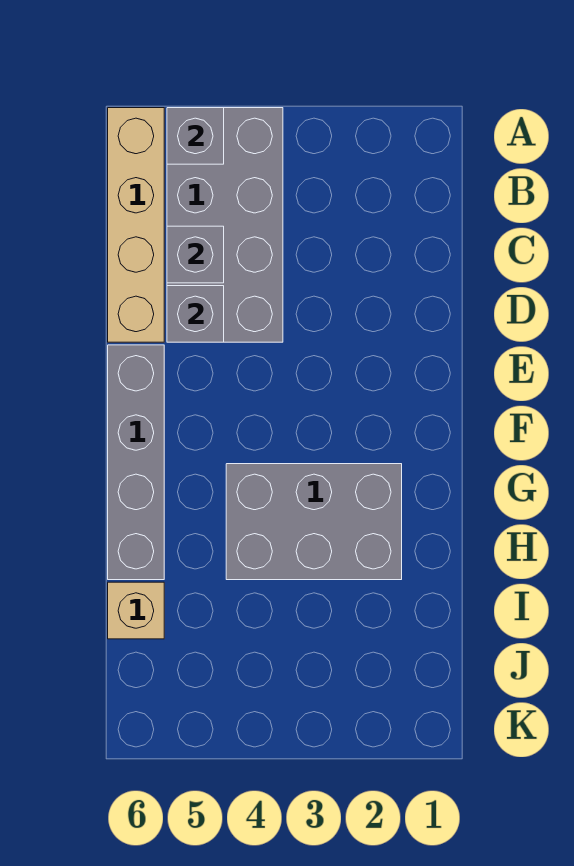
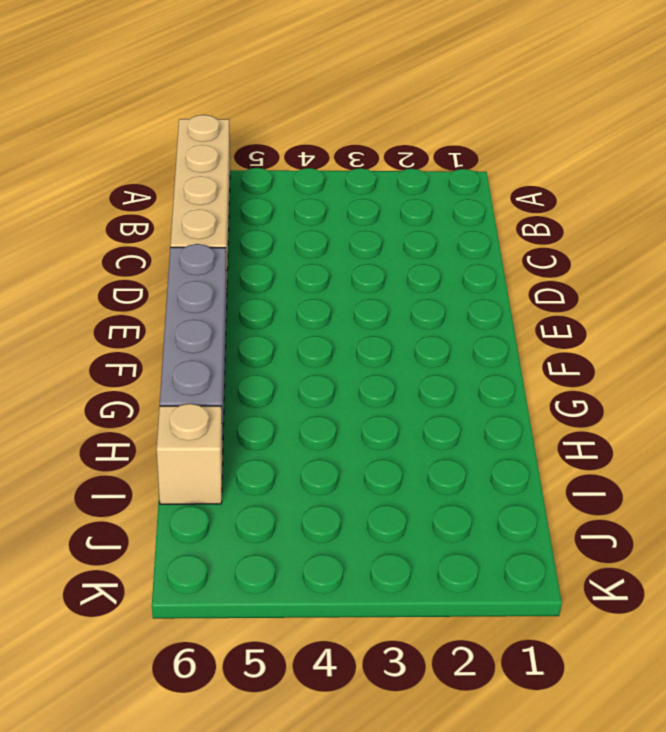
none -> grey brick A4:D5 level 1
none -> grey brick G2:H4 level 1

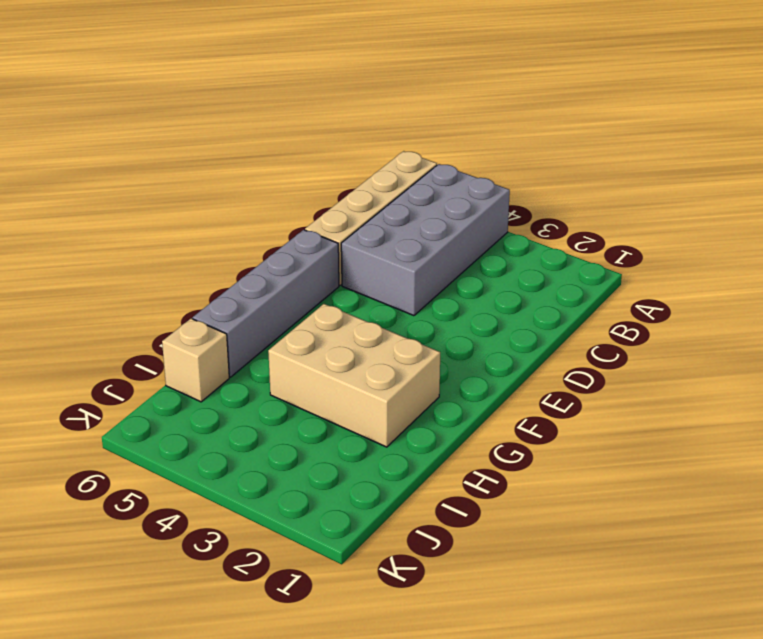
tan brick G2:H4 level 1 -> grey brick G2:H4 level 1
none -> grey brick A5 level 2
none -> grey brick C5 level 2

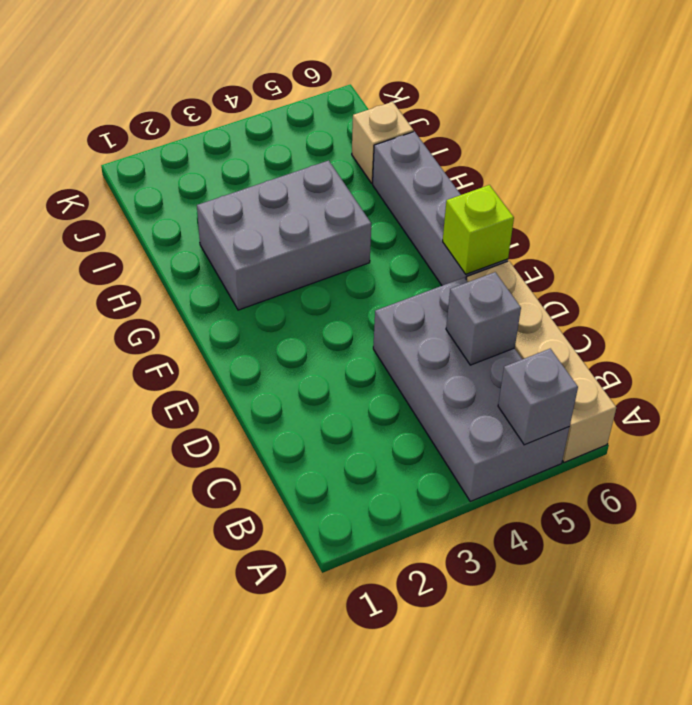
lime brick E6 level 2 -> none
none -> grey brick D5 level 2

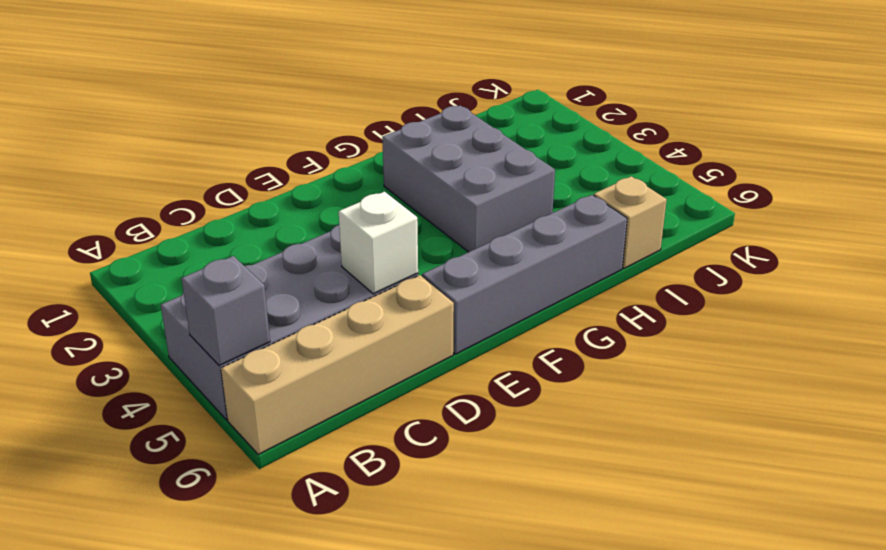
white brick D5 level 2 -> grey brick D5 level 2
none -> grey brick C5 level 2

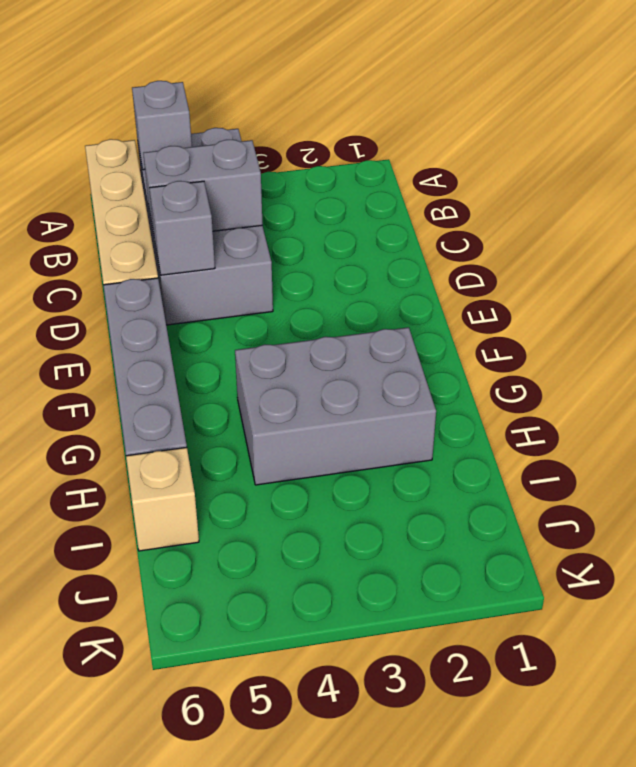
grey brick C4:C5 level 2 -> grey brick C5 level 2

